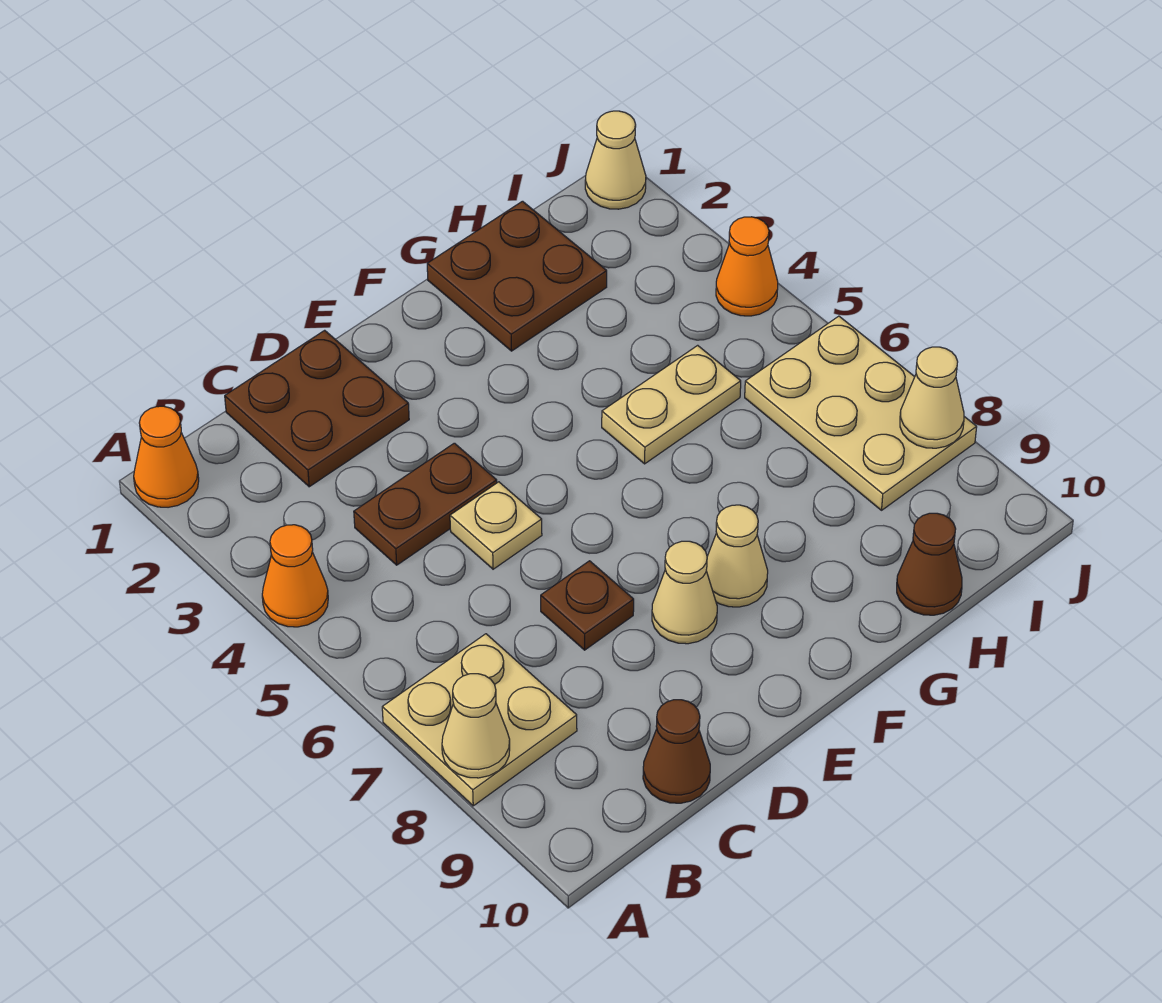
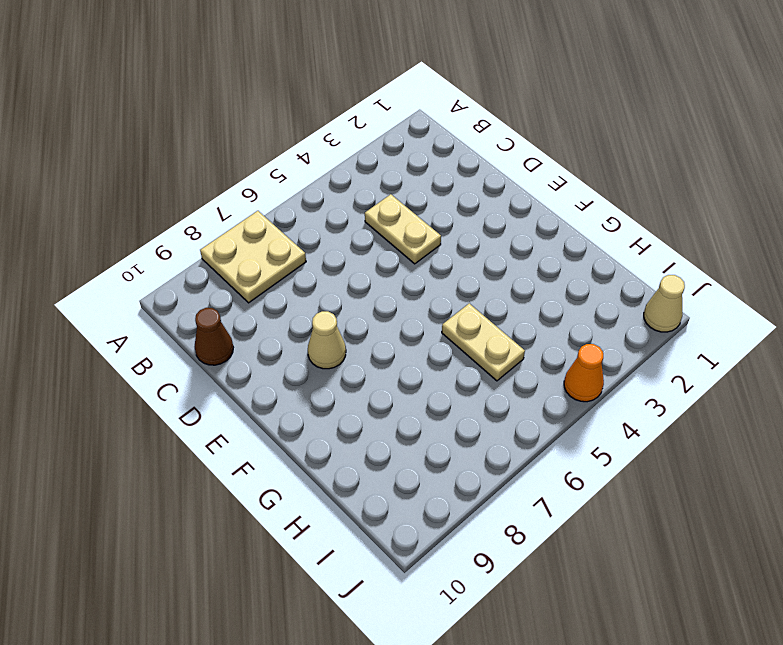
tan plate C4:D4 level 1 -> brown plate C4:D4 level 1
none -> orange cone A1 level 1
none -> orange cone A4 level 1
none -> brown plate C1:D2 level 1

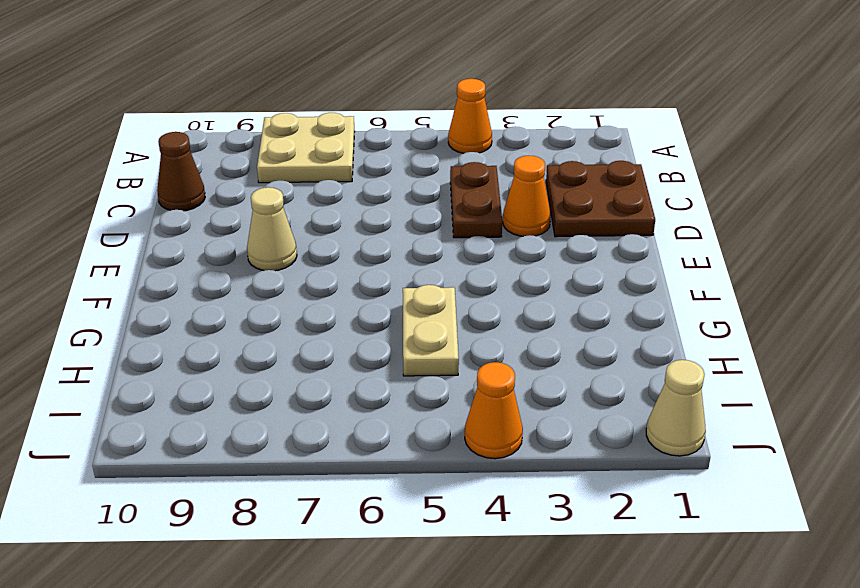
orange cone D3 level 1 -> orange cone A1 level 1
none -> tan plate D5 level 1
none -> brown plate D7 level 1
none -> tan cone F8 level 1

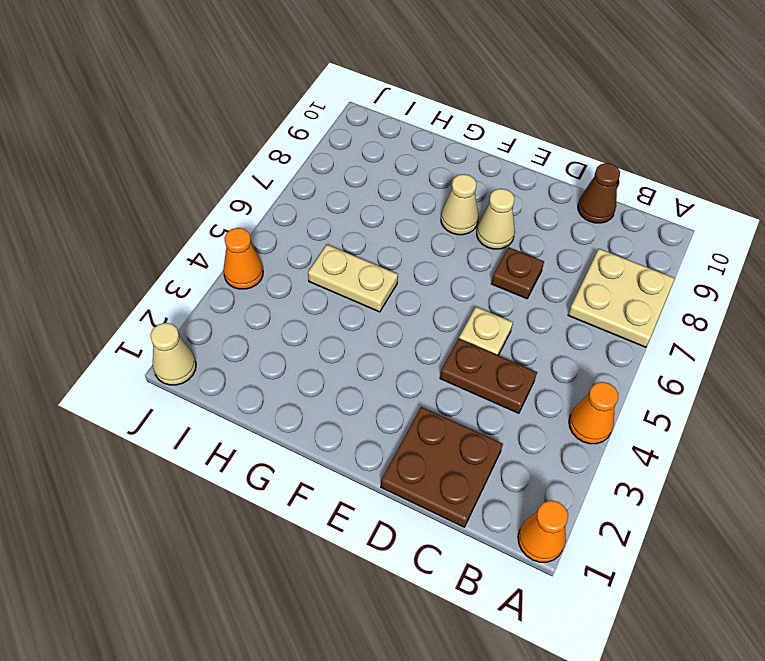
none -> brown plate G1:H2 level 1
none -> brown cone H10 level 1
none -> tan plate I6:J8 level 1

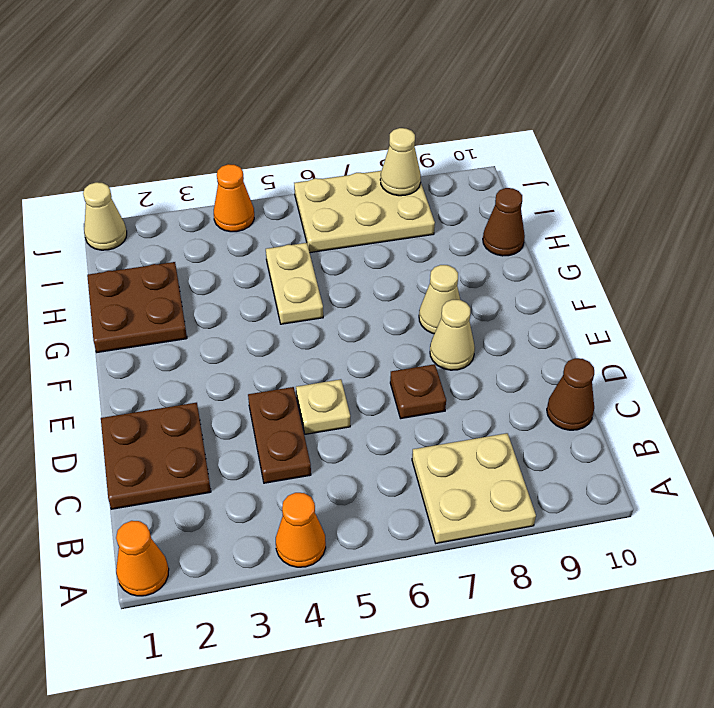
none -> tan cone A8 level 2

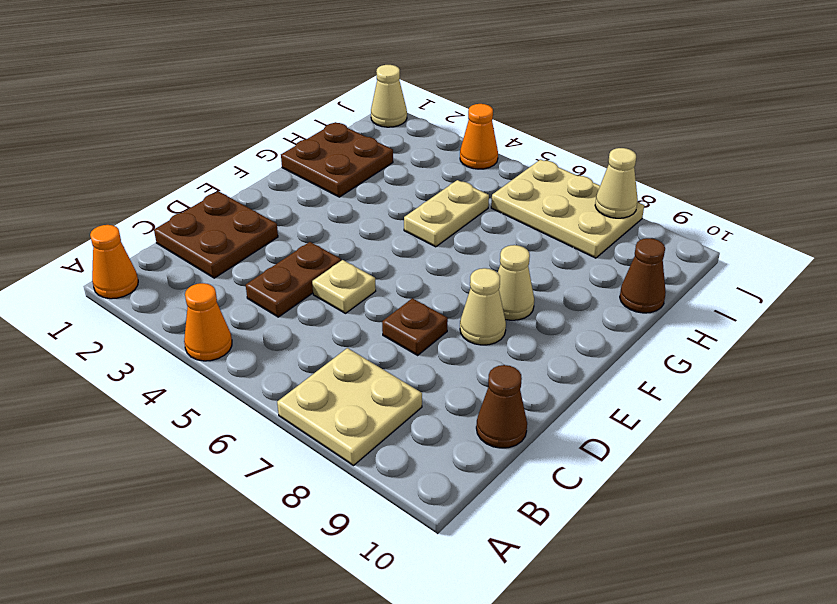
none -> tan cone A8 level 2

